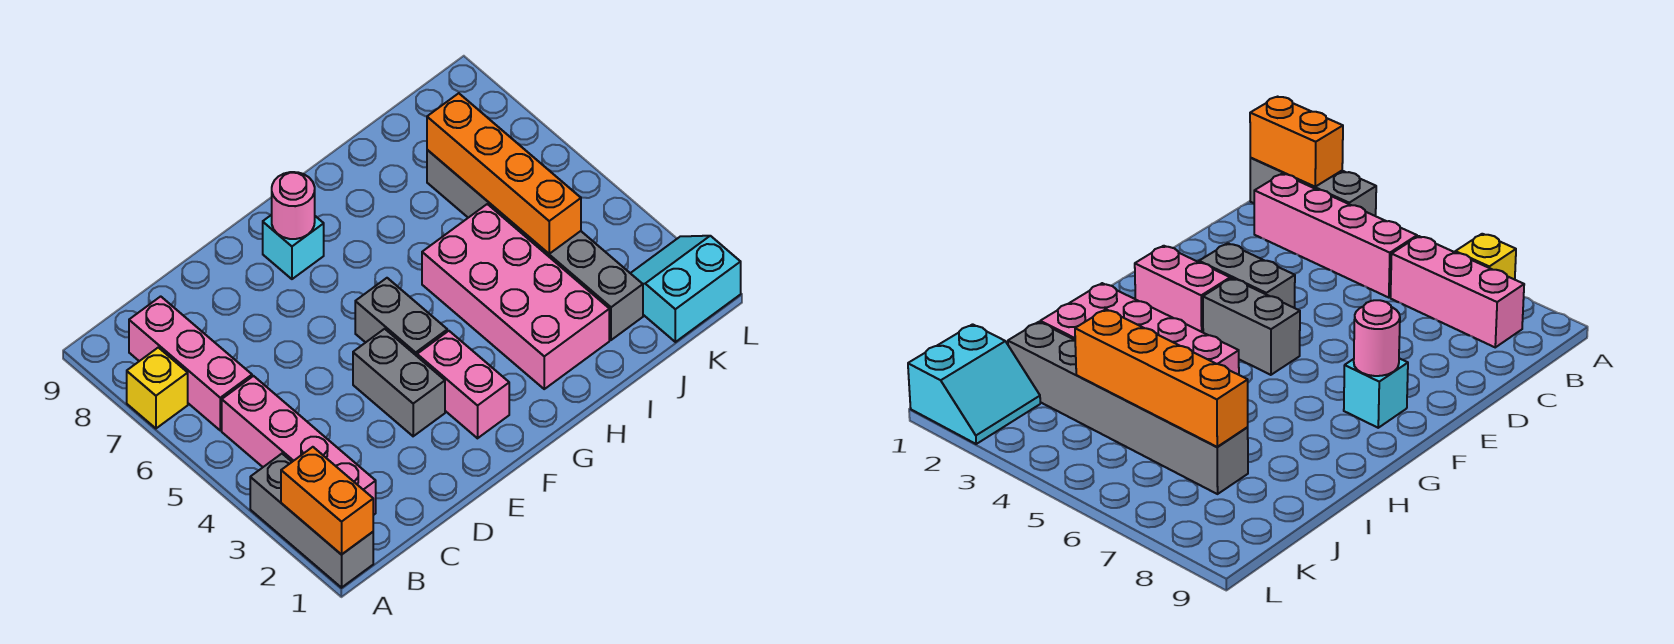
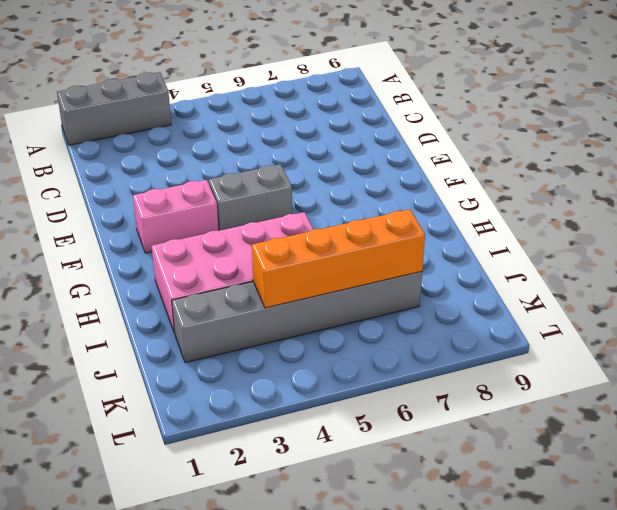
none -> yellow brick A7 level 1
none -> pink brick B2:B5 level 1
none -> pink brick B6:B8 level 1

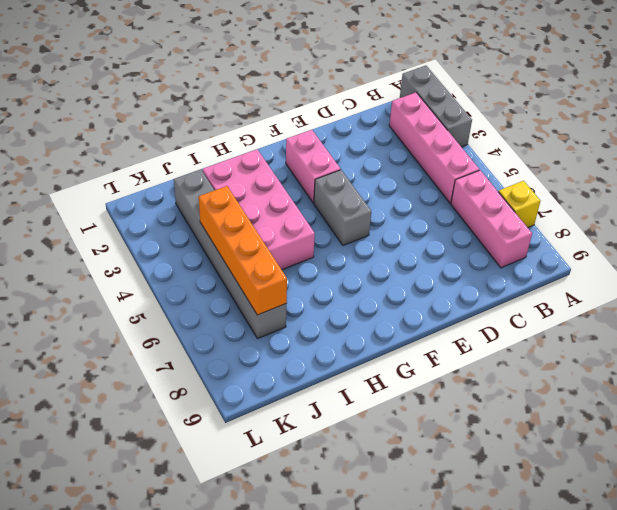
none -> grey brick E3:E4 level 1
none -> cyan brick F8 level 1
none -> cyan slope K1:L2 level 1 top 1

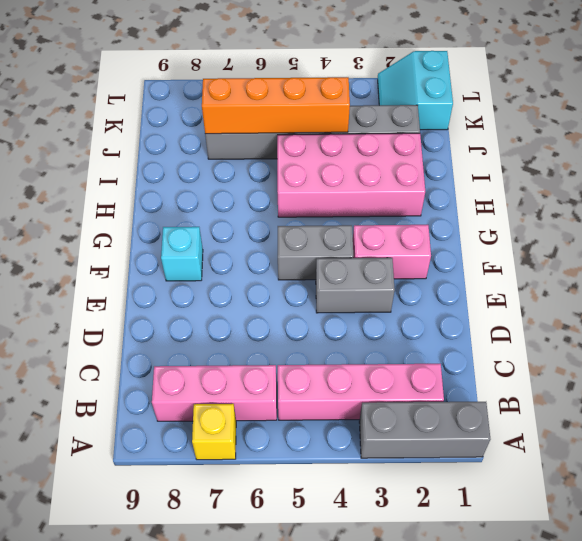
none -> orange brick A1:A2 level 2
none -> pink round brick F8 level 2

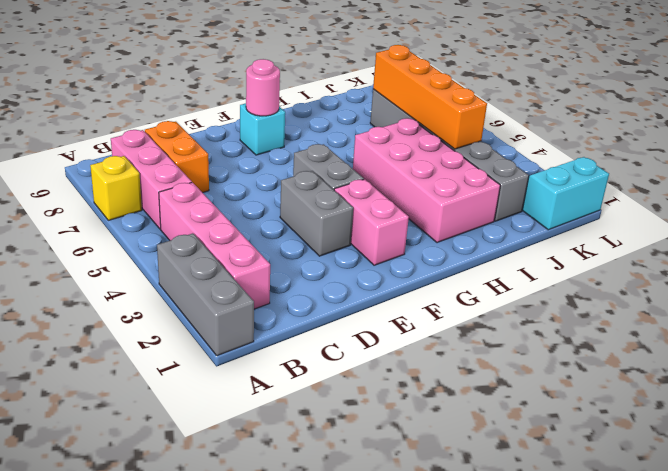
orange brick C7:C8 level 1 -> orange brick A1:A2 level 2

